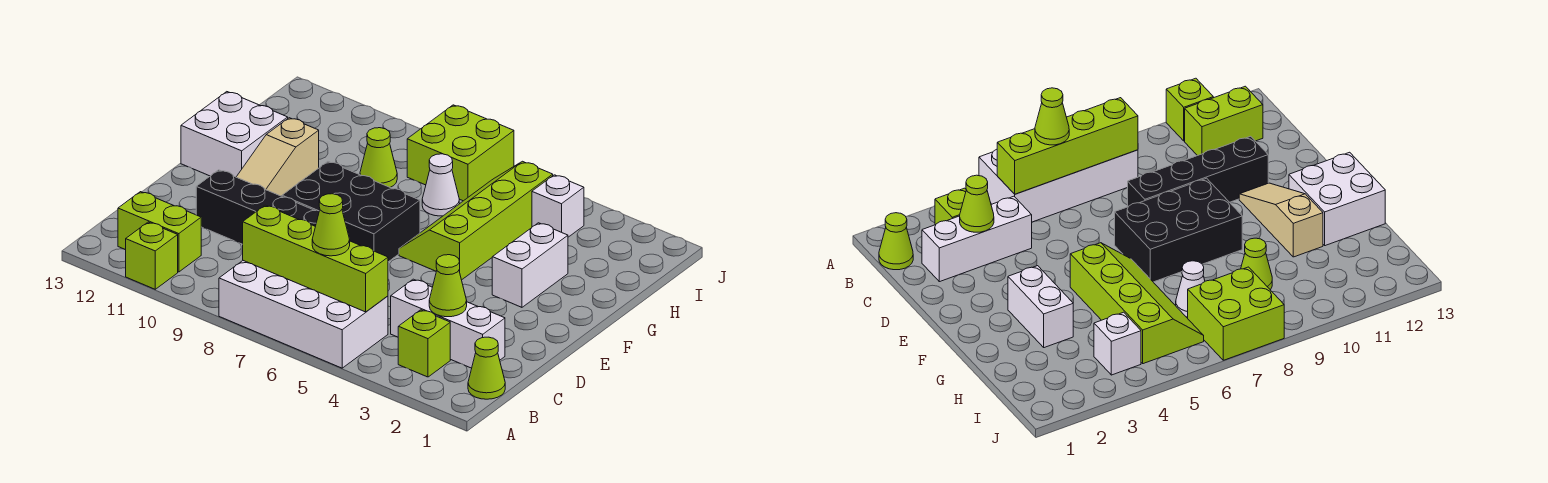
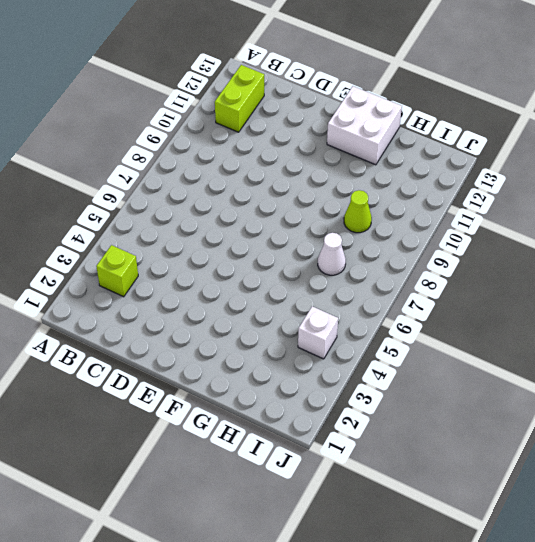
none -> white brick A5:B8 level 1
none -> lime brick A11 level 1
none -> lime cone B1 level 1

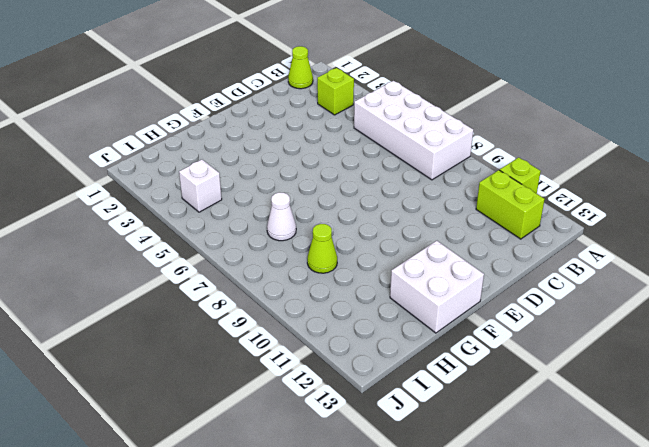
none -> white brick C2:C4 level 1
none -> black brick D8:D11 level 1
none -> black brick E7:F9 level 1

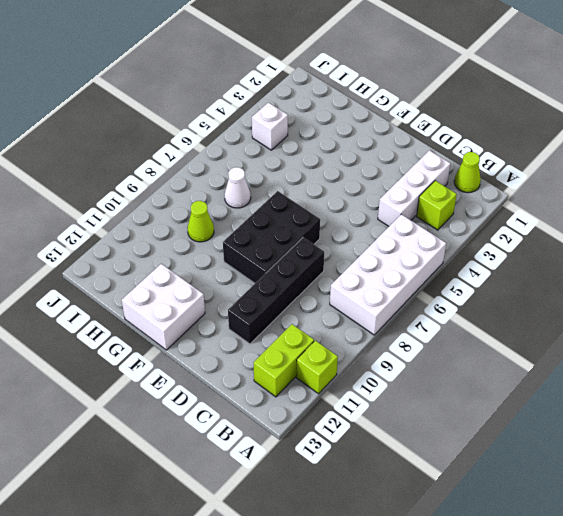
none -> tan slope E11:G11 level 1 top G
none -> white brick F3:G3 level 1
none -> lime slope F5:I6 level 1 top 5

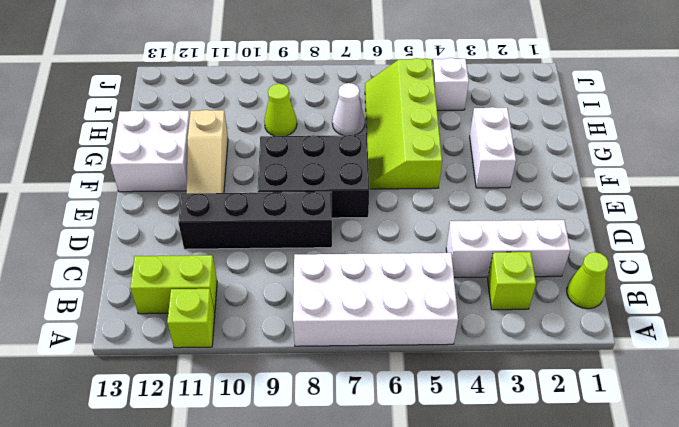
none -> lime brick I7:J8 level 1
none -> lime brick B5:B8 level 2
none -> lime cone C3 level 2

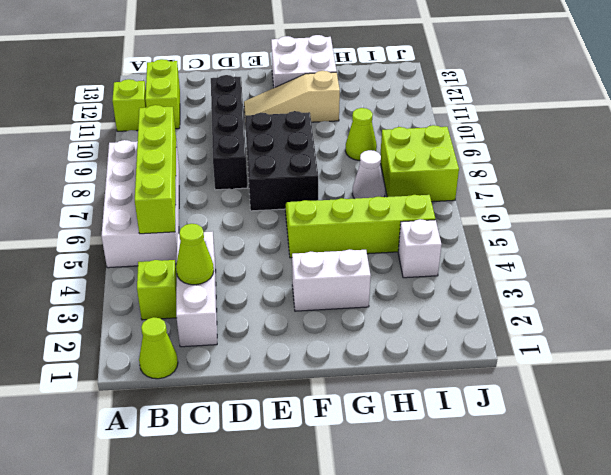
none -> lime cone B6 level 3

